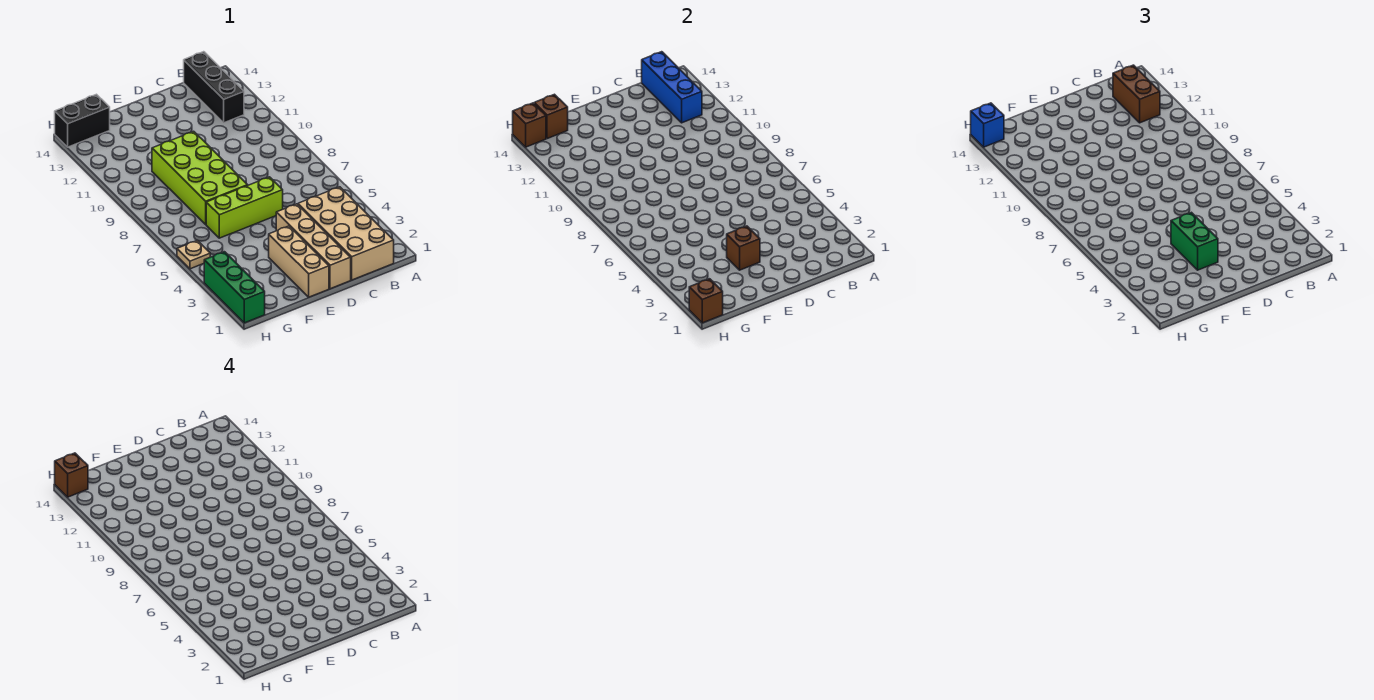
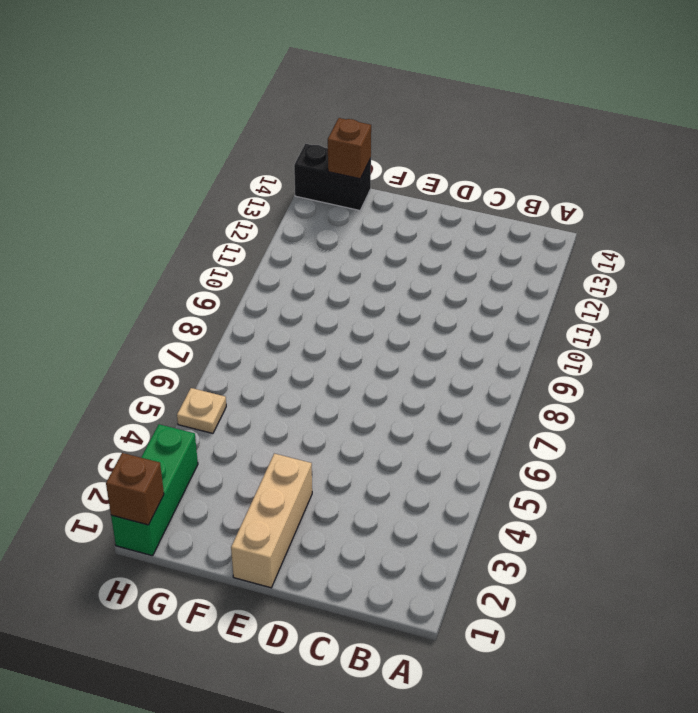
none -> tan brick B1:C4 level 1
none -> black brick B12:B14 level 1
none -> tan brick D1:D4 level 1

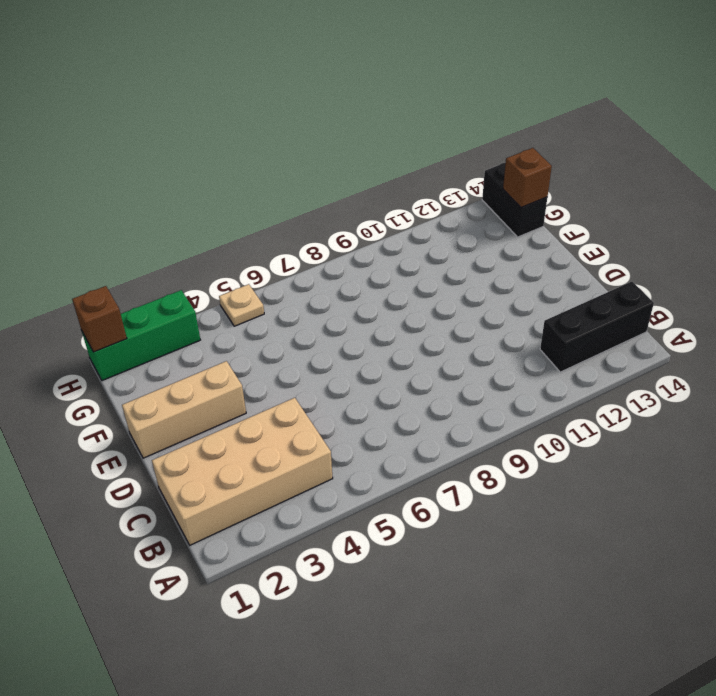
none -> tan brick D1:D4 level 1
none -> lime brick D6:F6 level 1
none -> lime brick E7:F10 level 1

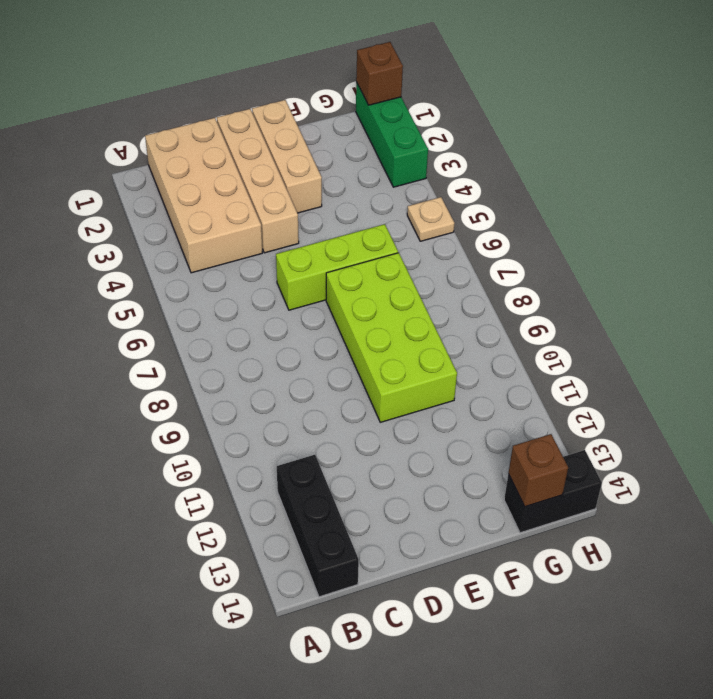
none -> blue brick B12:B14 level 2
none -> brown brick E3 level 2
none -> brown brick H14 level 2

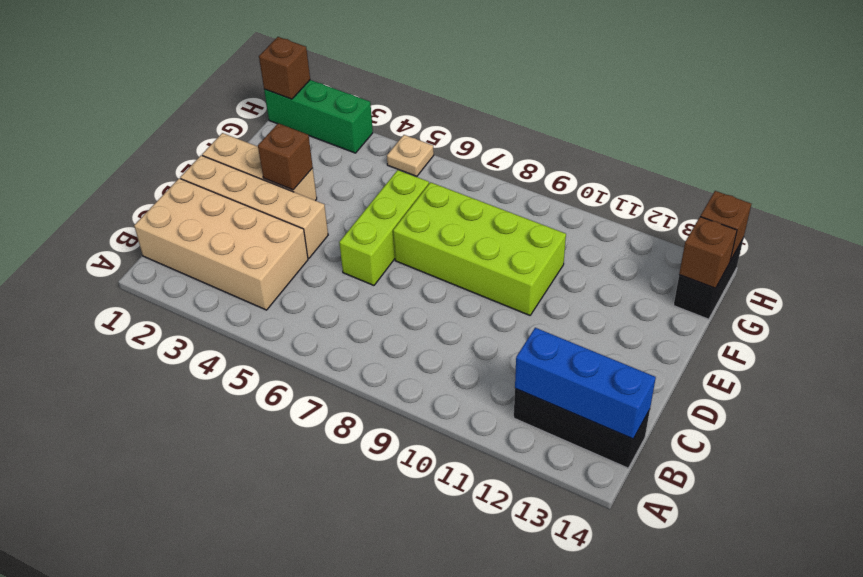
none -> brown brick B12:B13 level 3
none -> green brick E3:E4 level 3
none -> blue brick H14 level 3

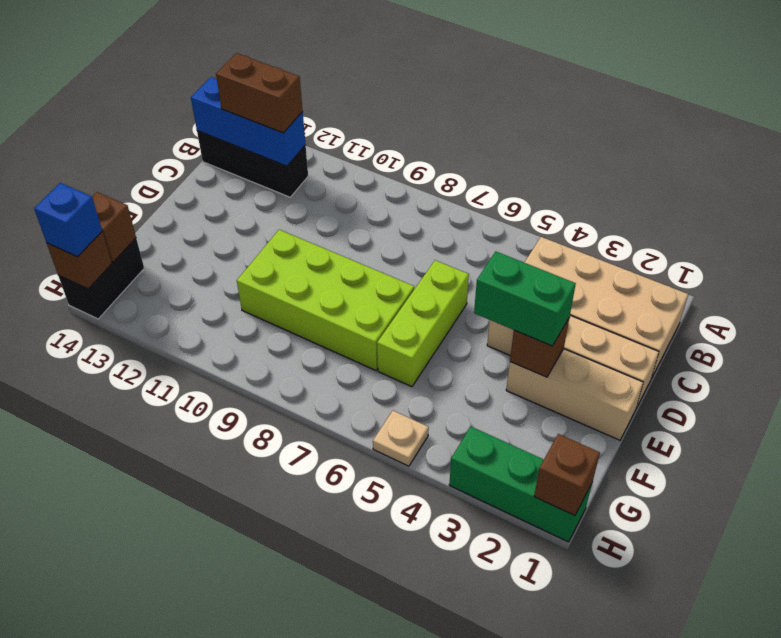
none -> brown brick H14 level 4

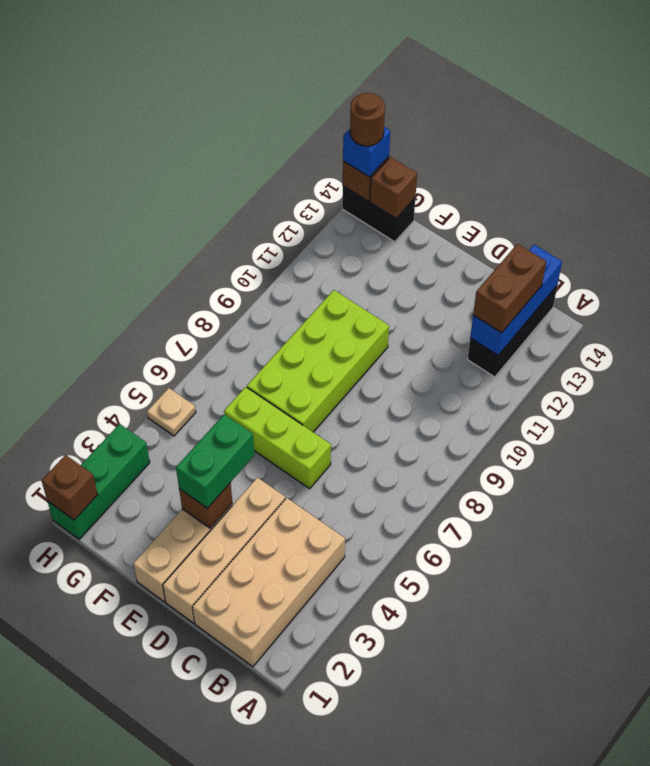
brown round brick H14 level 4 -> brown brick H14 level 4

